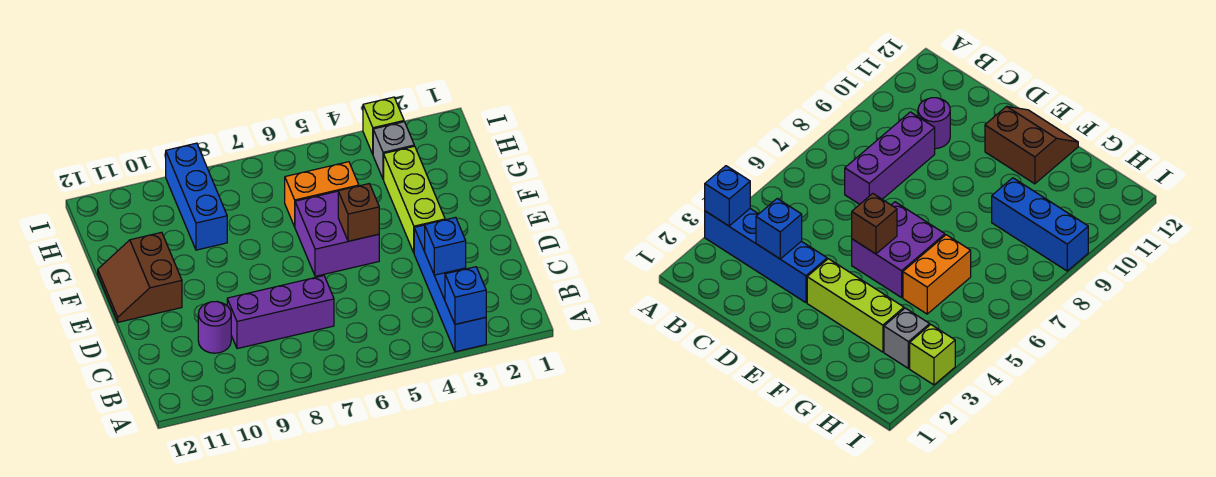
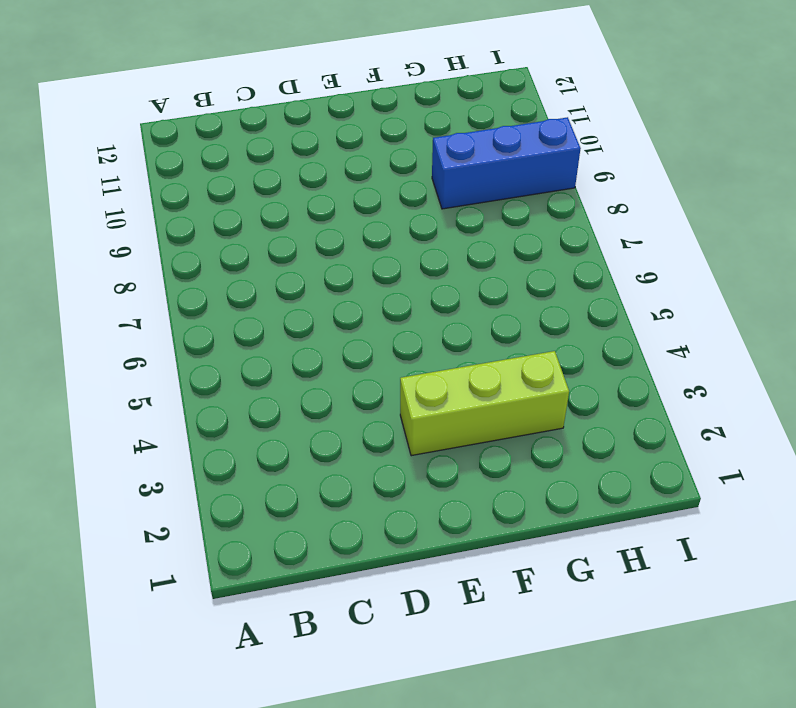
none -> blue brick A3:D3 level 1
none -> purple brick C7:C9 level 1
none -> purple round brick C10 level 1

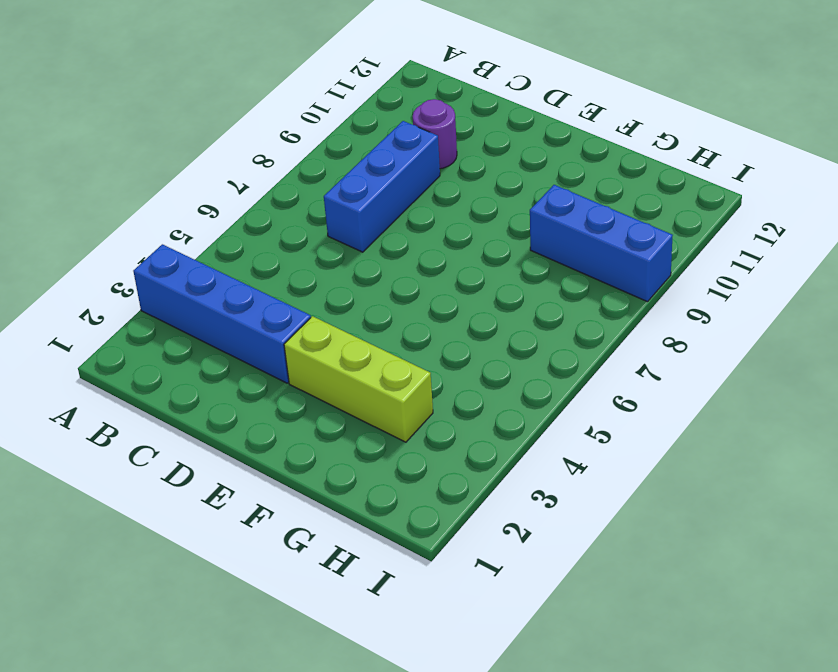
blue brick C7:C9 level 1 -> purple brick C7:C9 level 1
none -> purple brick E5:F6 level 1
none -> brown slope E11:F12 level 1 top 11
none -> orange brick G5:G6 level 1

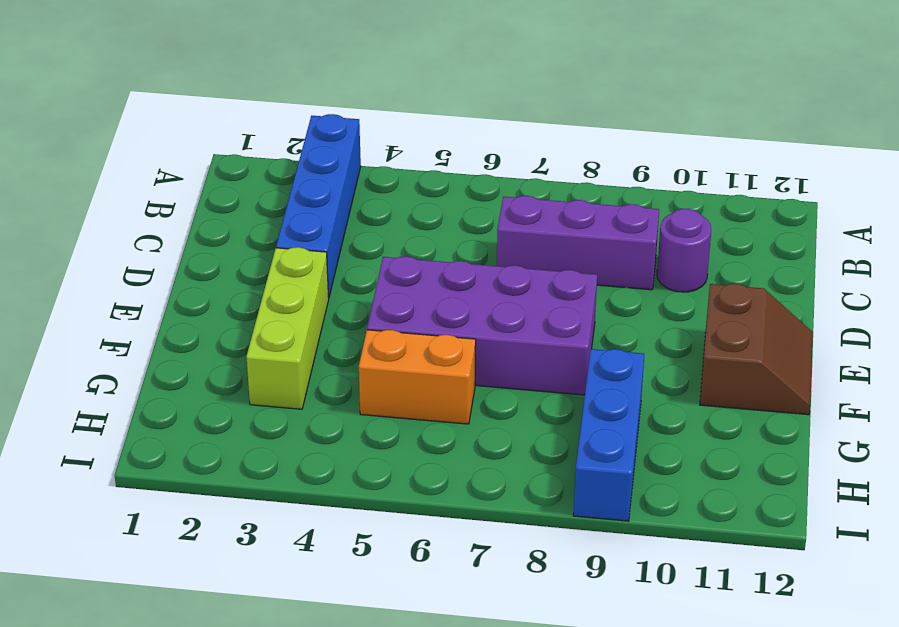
purple brick E5:F8 level 1 -> purple brick E5:F6 level 1
none -> grey brick H3 level 1
none -> lime brick I3 level 1
none -> blue brick A3 level 2

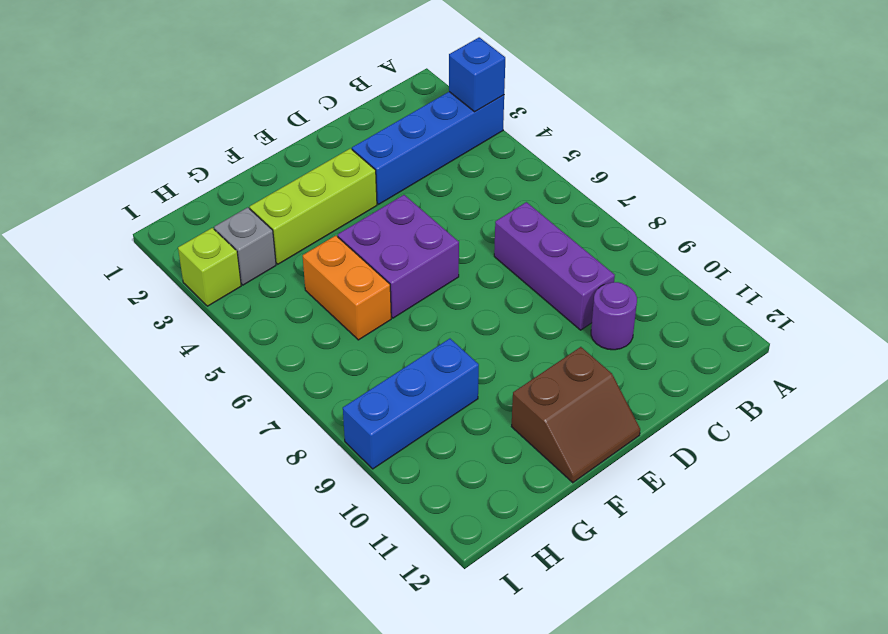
none -> blue brick C3 level 2
none -> brown brick E5 level 2

